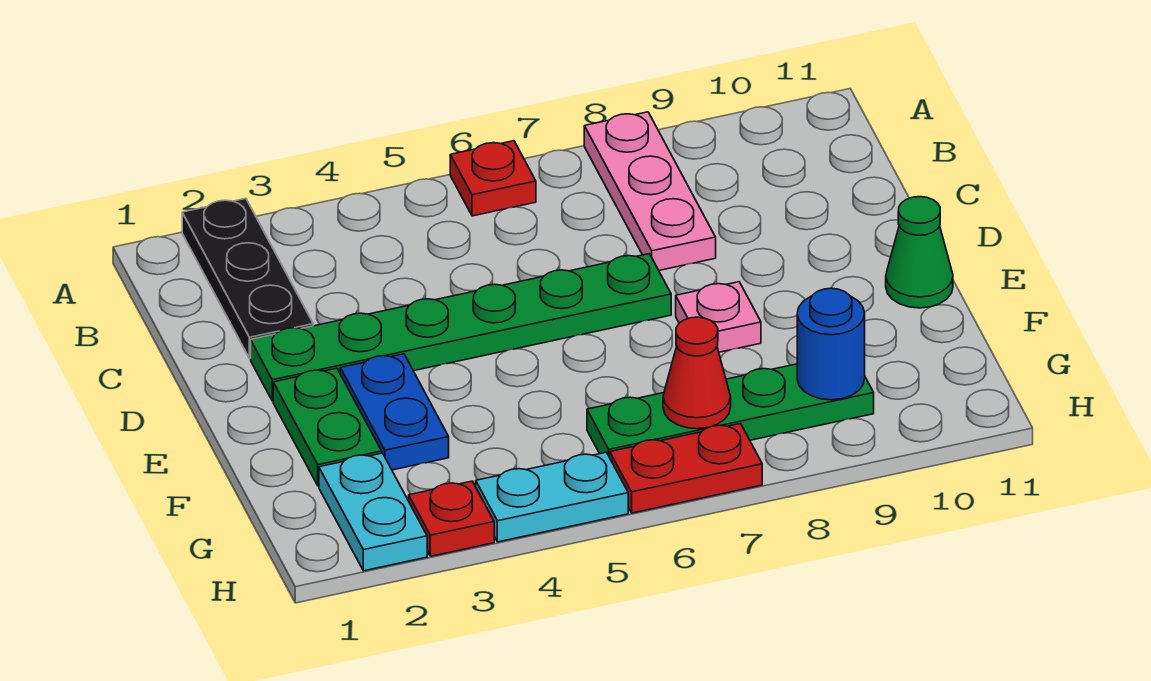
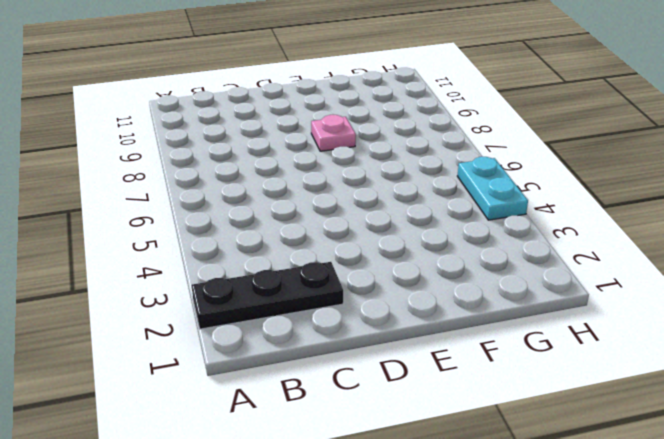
none -> red plate A6 level 1
none -> pink plate A8:C8 level 1
none -> green plate D2:D7 level 1

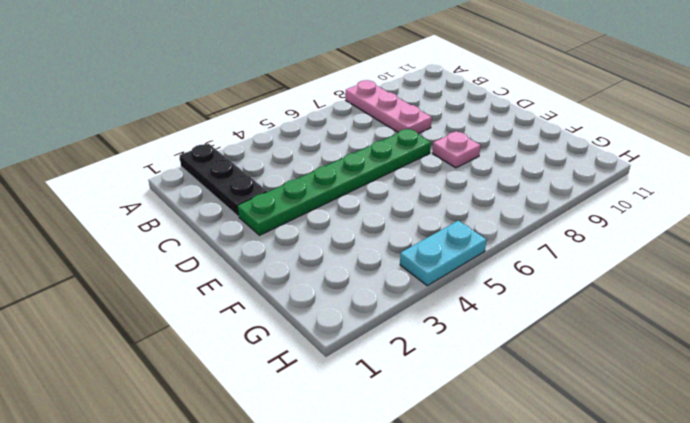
none -> red plate A6 level 1
none -> green plate E2:F2 level 1
none -> blue plate E3:F3 level 1

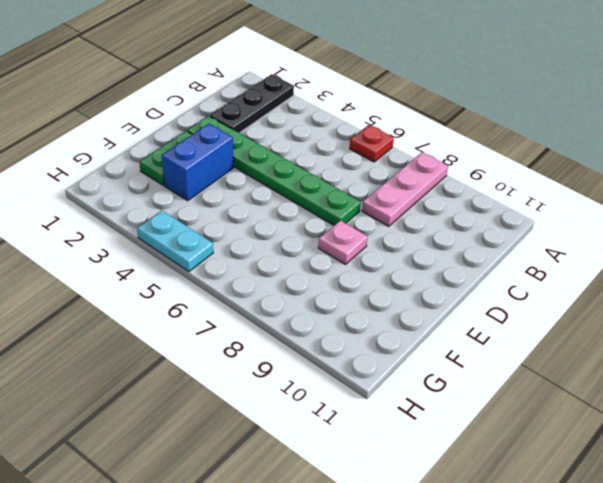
blue brick E3:F3 level 1 -> blue plate E3:F3 level 1
none -> green cone E11 level 1
none -> cyan plate G2:H2 level 1
none -> green plate G6:G9 level 1

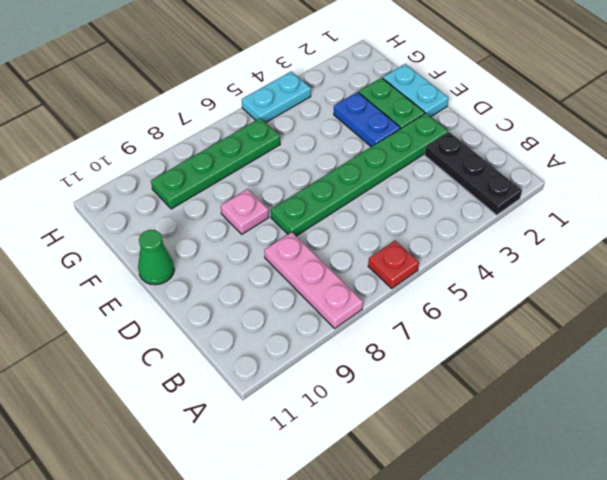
cyan plate E1:F1 level 1 -> cyan plate G2:H2 level 1
none -> red plate H3 level 1
none -> red plate H6:H7 level 1
none -> red cone G7 level 2

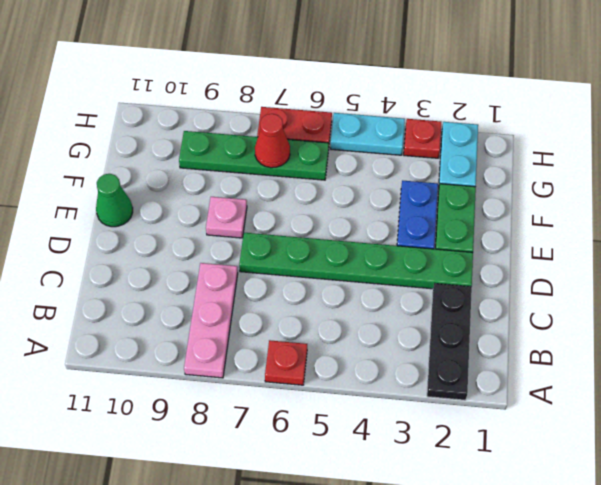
none -> blue round brick G9 level 2

